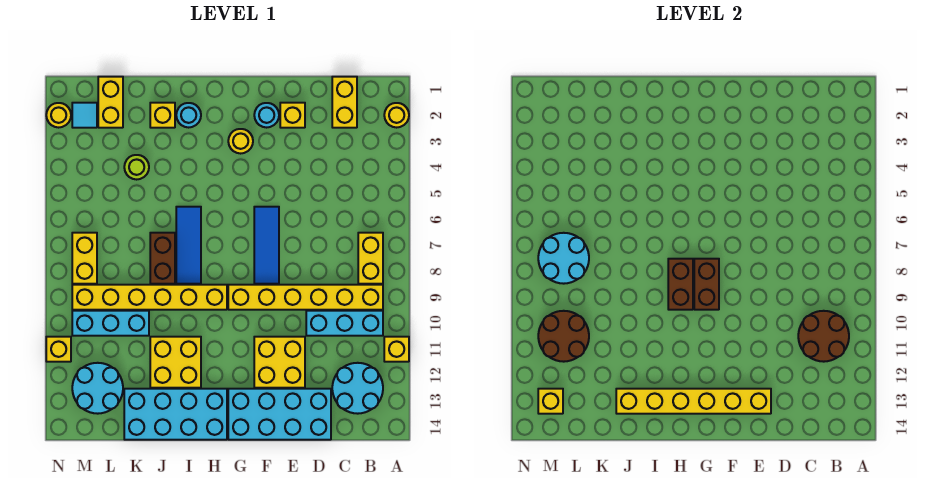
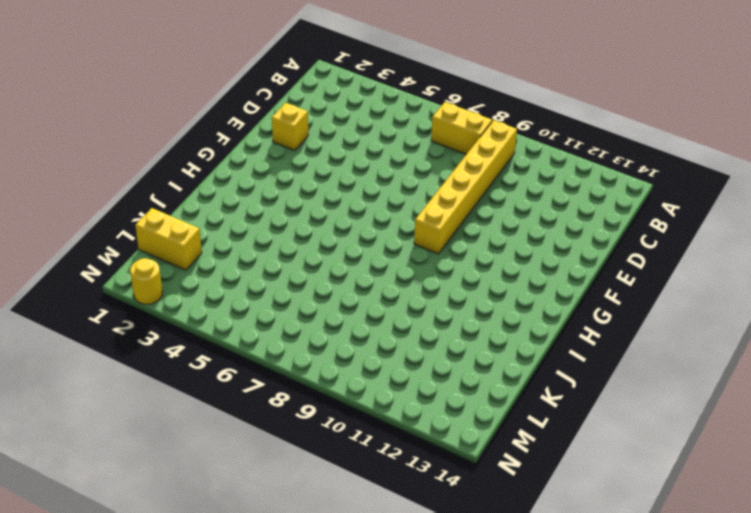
none -> yellow round brick A2 level 1
none -> yellow brick A11 level 1
none -> cyan brick B10:D10 level 1
none -> cyan round brick B12:C13 level 1

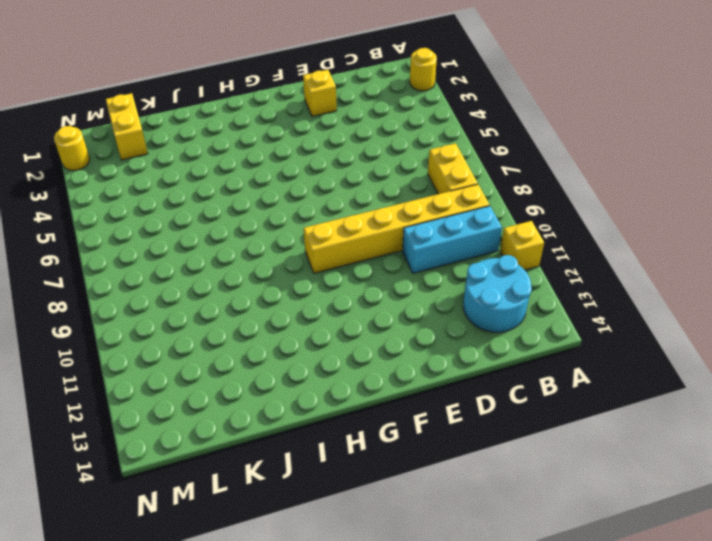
none -> yellow brick C1:C2 level 1
none -> cyan brick D13:G14 level 1
none -> yellow brick E11:F12 level 1
none -> cyan round brick F2 level 1

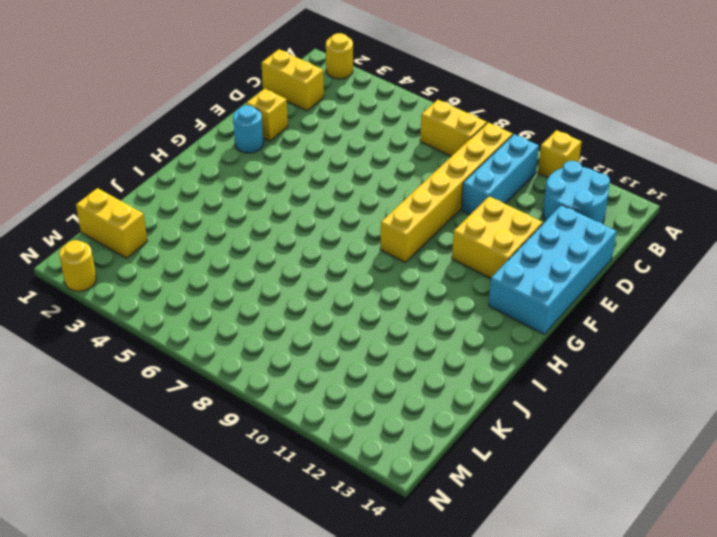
none -> blue tile F6:F8 level 1
none -> yellow round brick G3 level 1
none -> yellow brick H9:M9 level 1
none -> cyan brick H13:K14 level 1

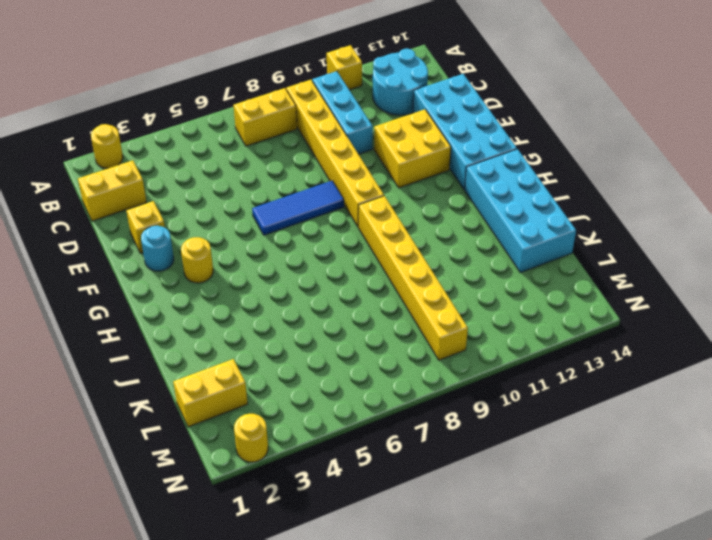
none -> cyan round brick I2 level 1
none -> blue tile I6:I8 level 1
none -> yellow brick I11:J12 level 1
none -> yellow brick J2 level 1

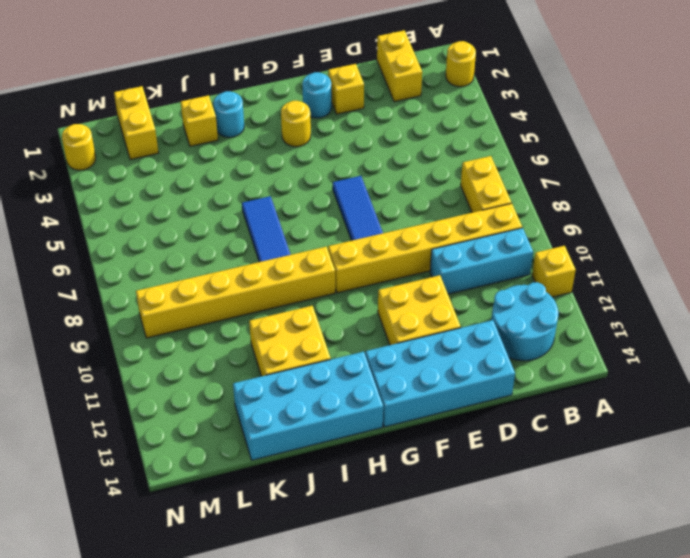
none -> brown brick J7:J8 level 1
none -> lime round brick K4 level 1
none -> cyan brick K10:M10 level 1
none -> cyan round brick L12:M13 level 1

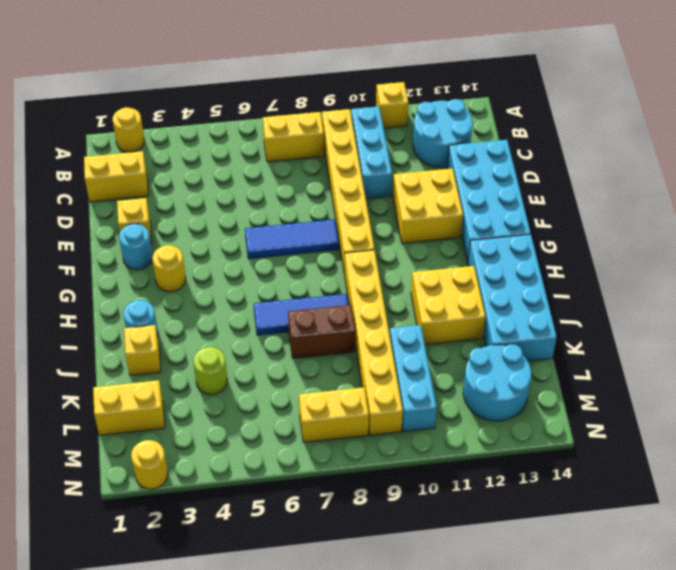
none -> cyan tile M2 level 1
none -> yellow brick N11 level 1
none -> brown round brick B10:C11 level 2
none -> yellow brick E13:J13 level 2

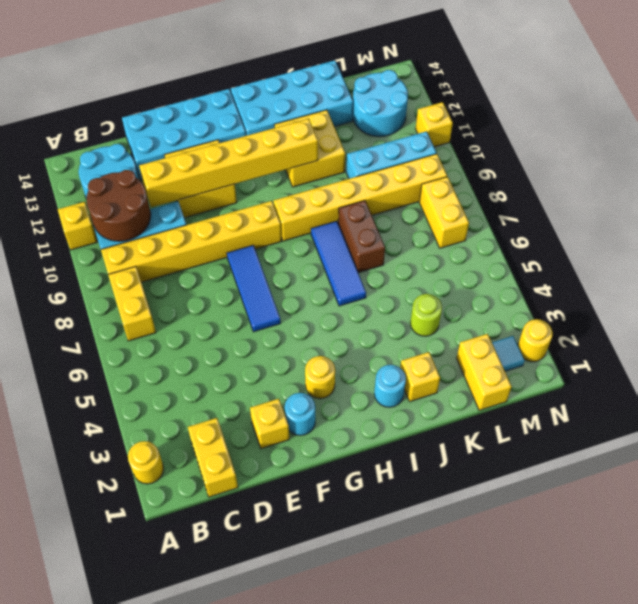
yellow brick D11:I11 level 2 -> yellow brick E13:J13 level 2
none -> brown brick G8:G9 level 2
none -> brown brick H8:H9 level 2
none -> cyan round brick L7:M8 level 2
none -> brown round brick L10:M11 level 2

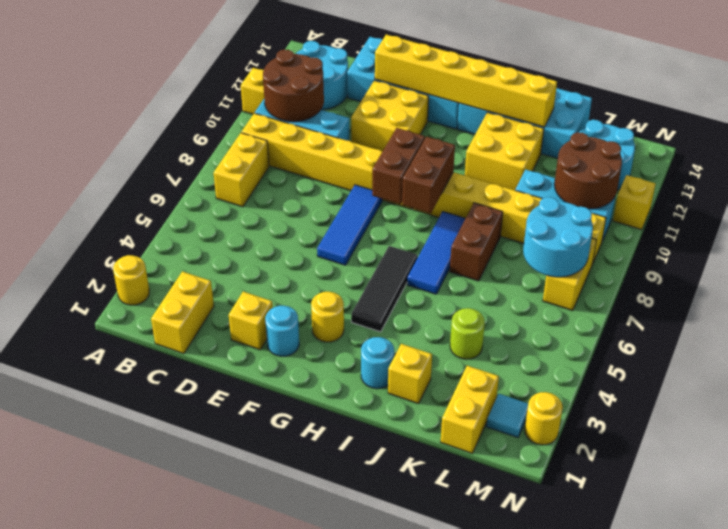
black tile H4:H6 level 1 -> none
none -> yellow brick M13 level 2

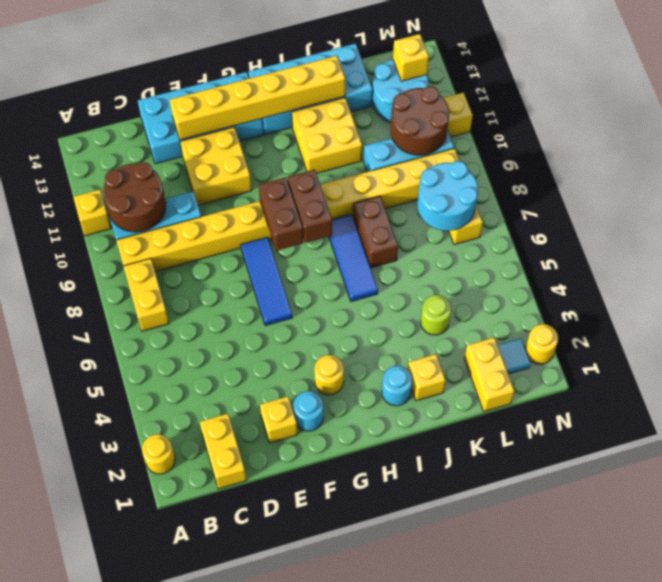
none -> cyan round brick B12:C13 level 1

